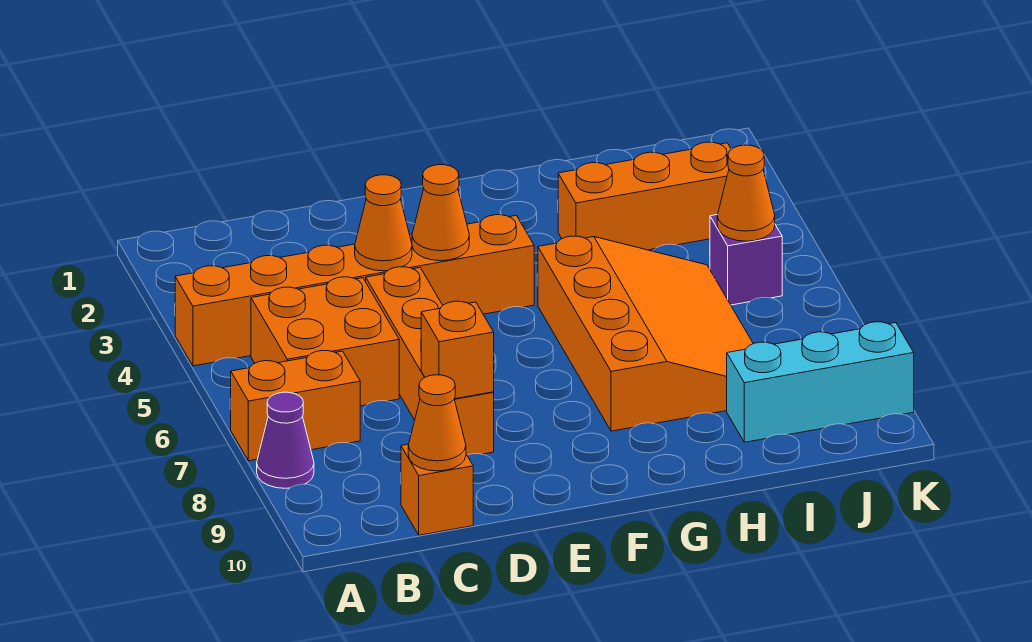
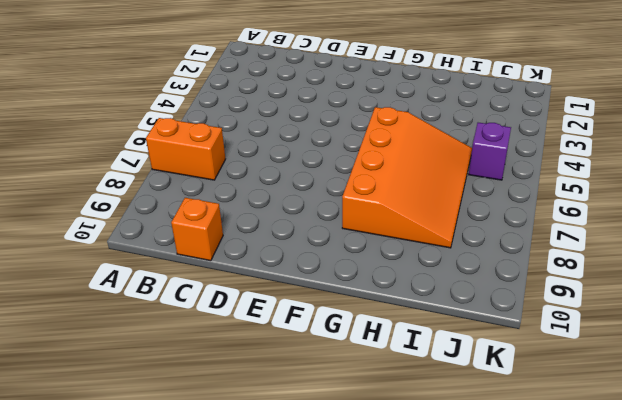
none -> orange brick A4:F4 level 1
none -> purple cone A8 level 1
none -> orange brick B5:C6 level 1

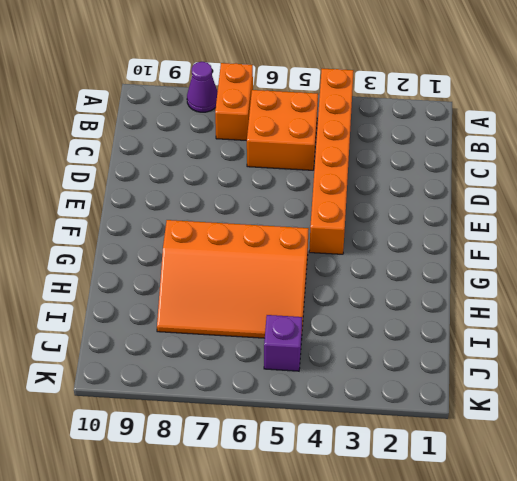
none -> orange brick C10 level 1
none -> orange brick D5:D8 level 1
none -> orange brick H3:J3 level 1

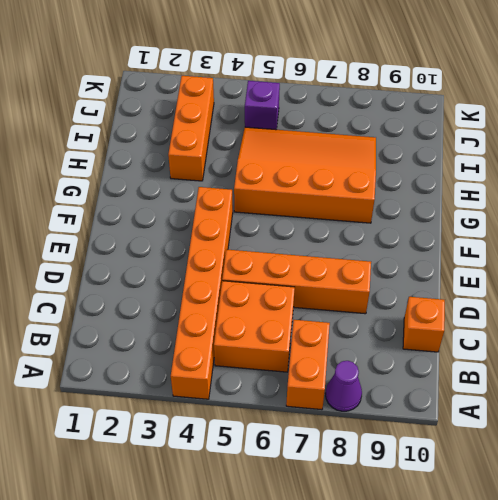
none -> cyan brick I9:K9 level 1
none -> orange cone C10 level 2
none -> orange cone D4 level 2

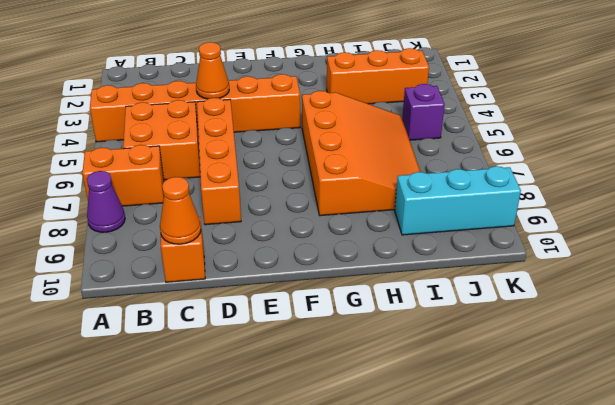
none -> orange brick D8 level 2
none -> orange cone E4 level 2
none -> orange cone J5 level 2

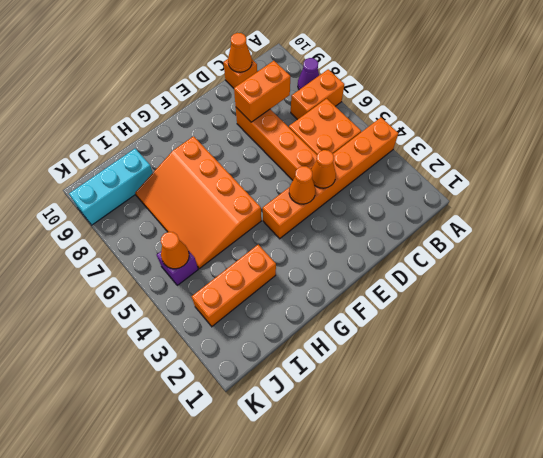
orange brick C8:D8 level 2 -> orange brick D8 level 2

